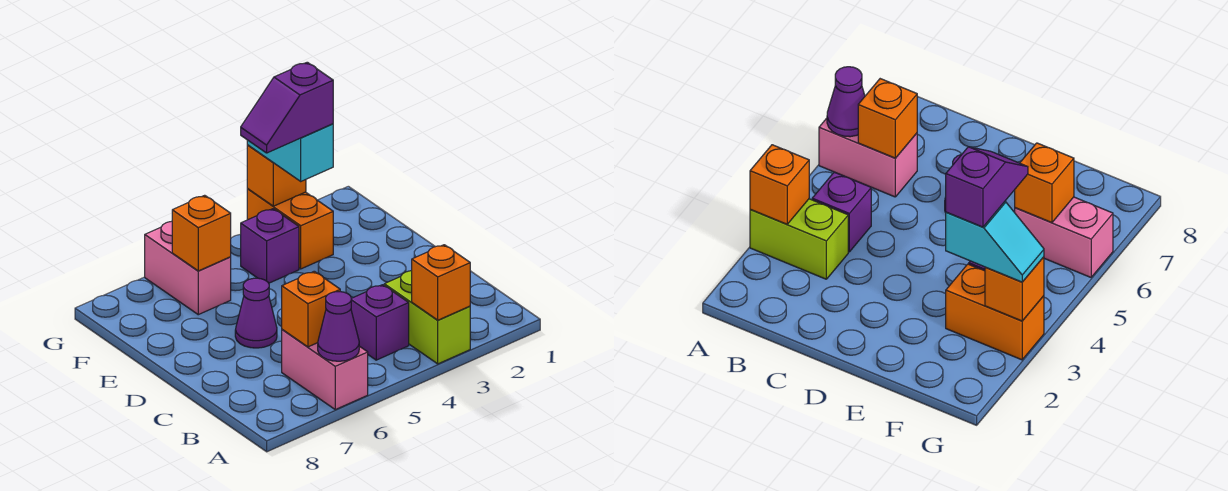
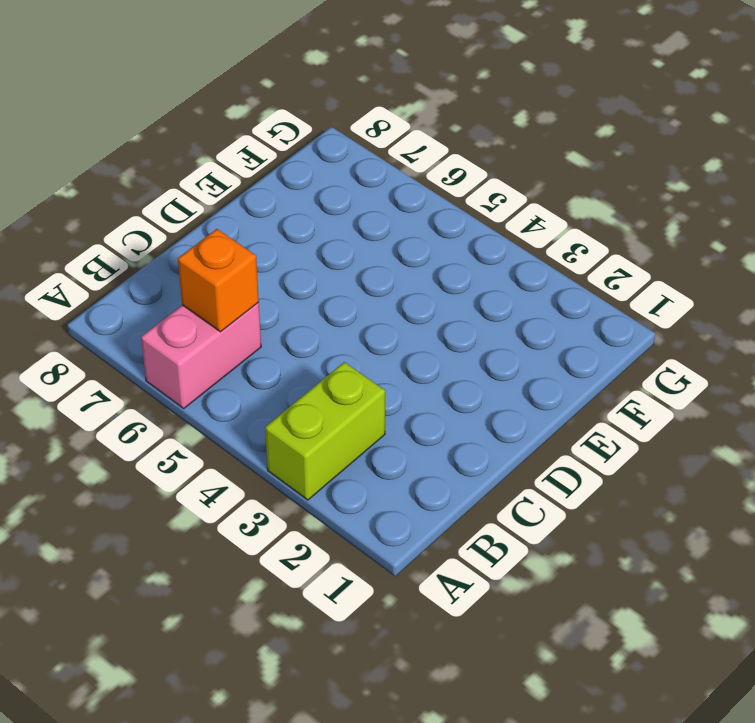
none -> purple brick B4 level 1
none -> purple cone D6 level 1
none -> orange brick F3:G3 level 1

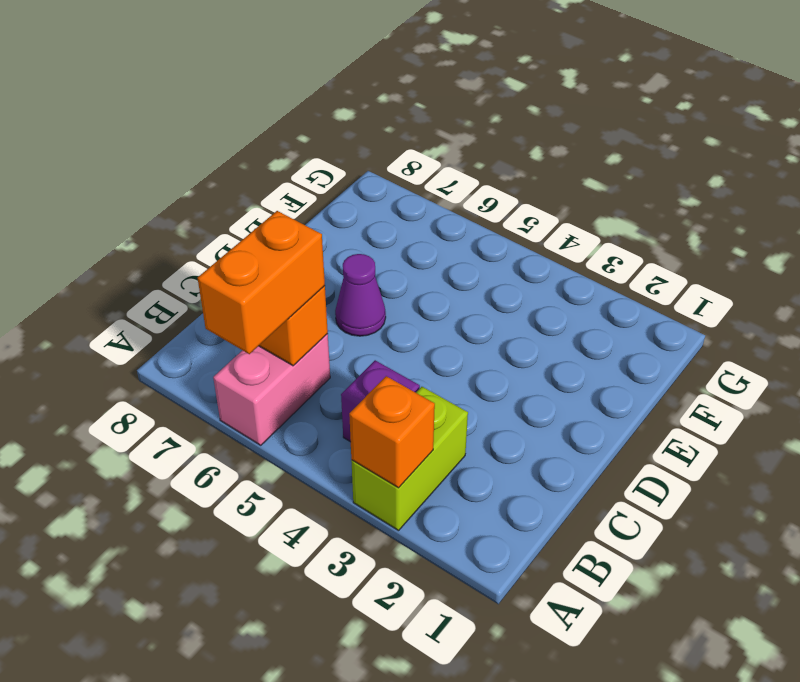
orange brick A6:B6 level 3 -> orange brick F3:G3 level 1
none -> purple brick F4 level 1
none -> pink brick F6:G6 level 1
none -> purple cone A6 level 2

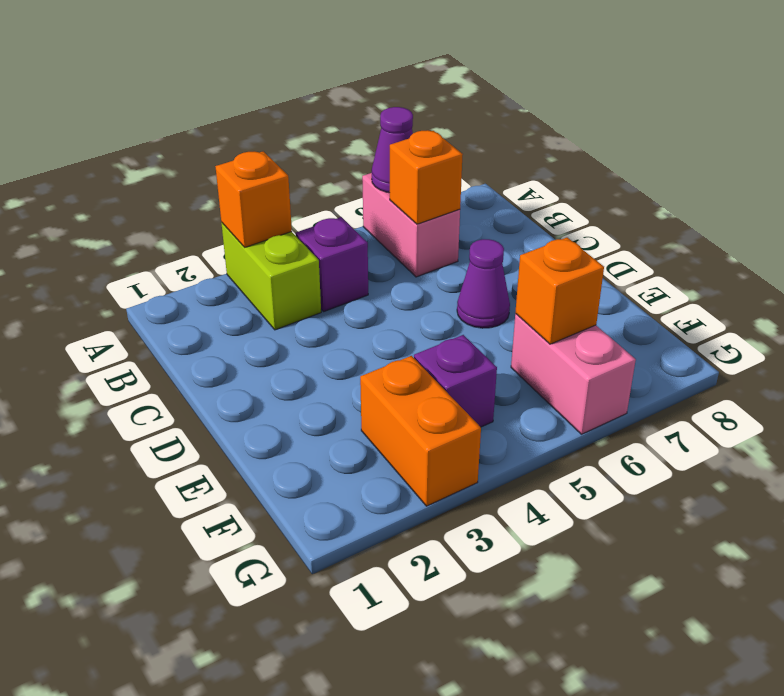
none -> orange brick G3 level 2
none -> cyan slope F3:G3 level 3 top F
none -> purple slope F3:F4 level 4 top 3

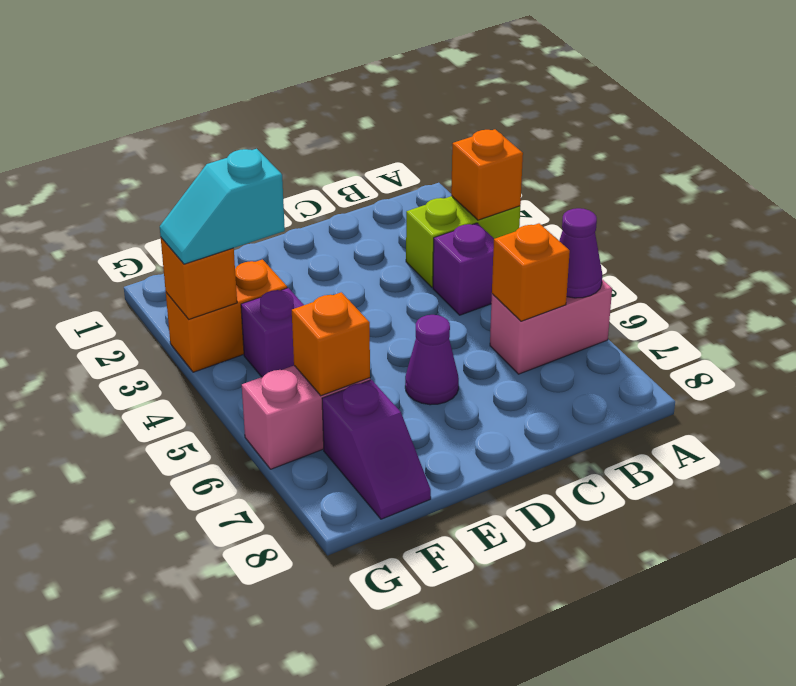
purple slope F7:F8 level 1 top 7 -> purple slope F3:F4 level 4 top 3

